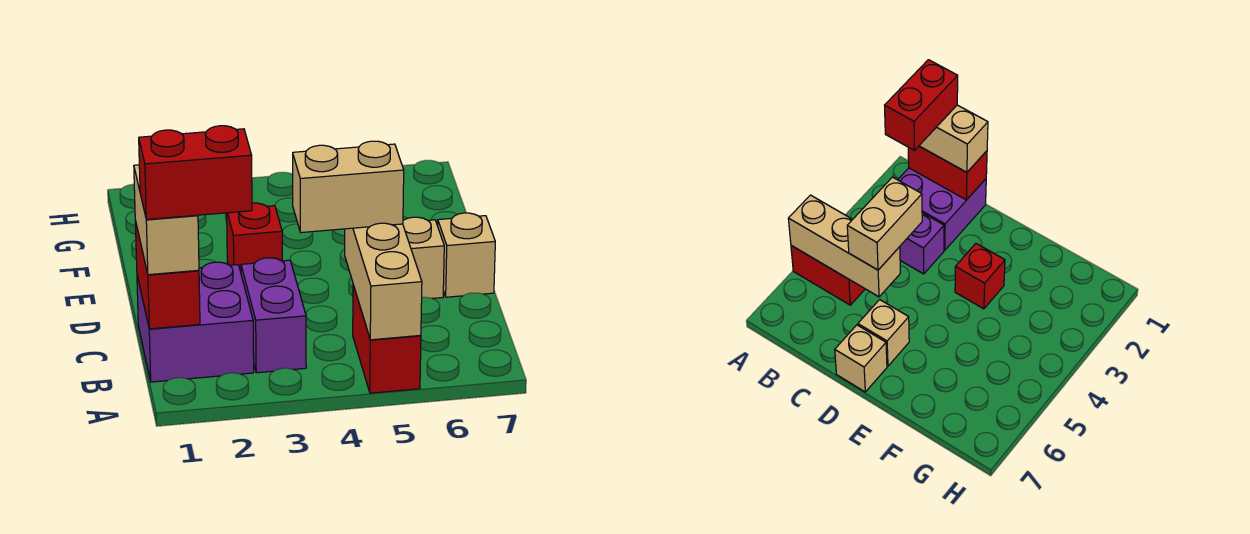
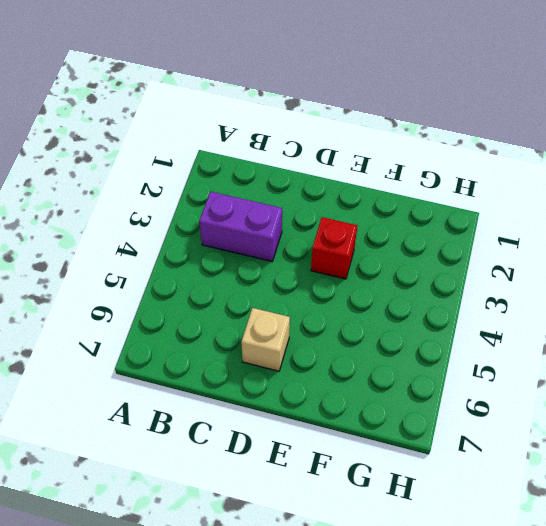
none -> red brick A5:B5 level 1
none -> purple brick B1:C2 level 1

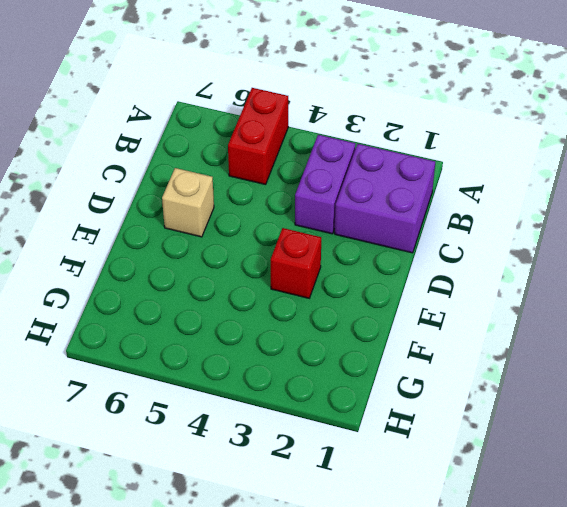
none -> tan brick D7 level 1
none -> tan brick A5:C5 level 2

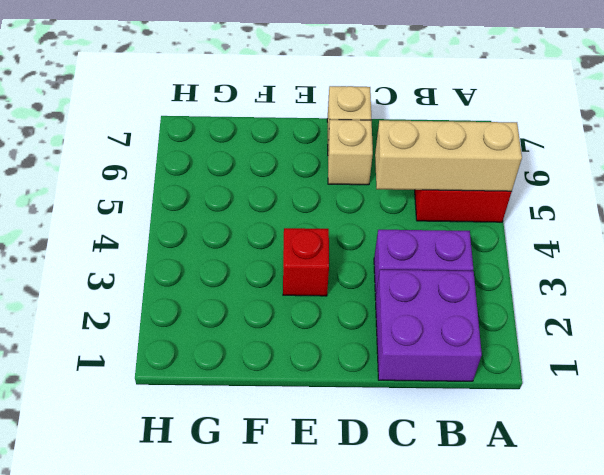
none -> red brick B1:C1 level 2
none -> tan brick B1:C1 level 3

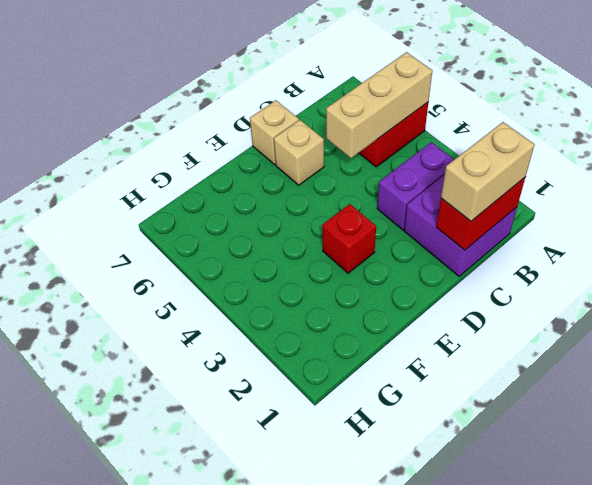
none -> tan brick C4:C5 level 3
none -> red brick B1:B2 level 4

